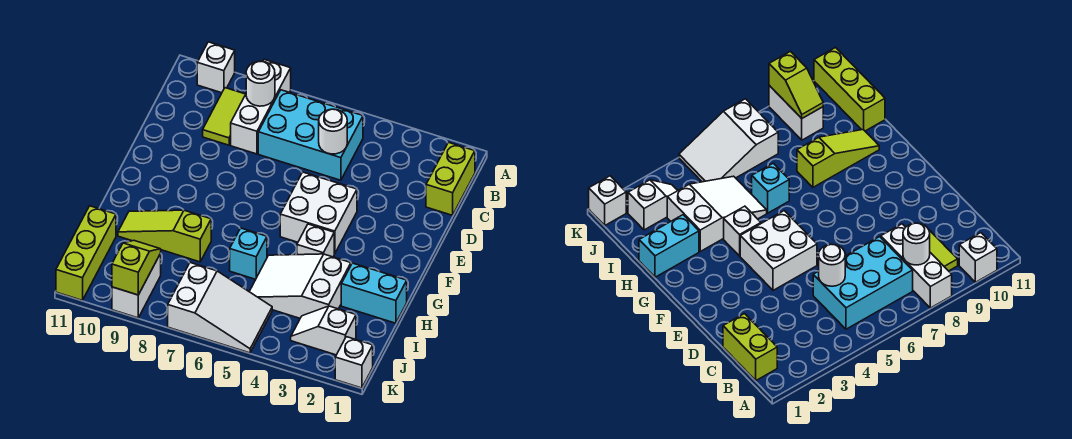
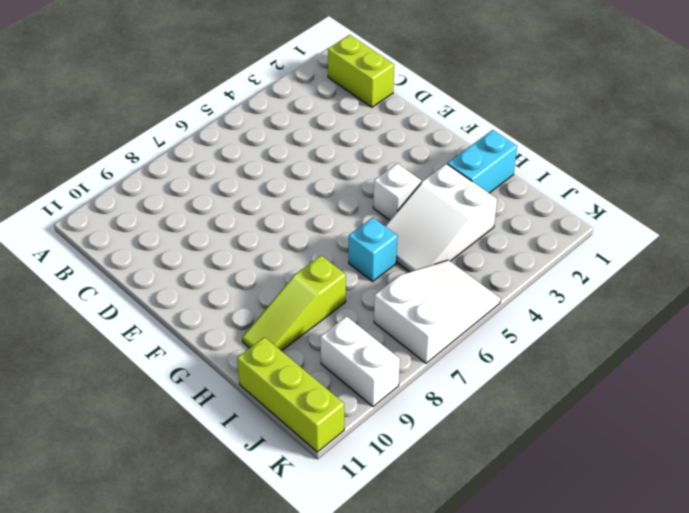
none -> white brick A8:C8 level 1
none -> white brick A10 level 1
none -> cyan brick B5:C7 level 1

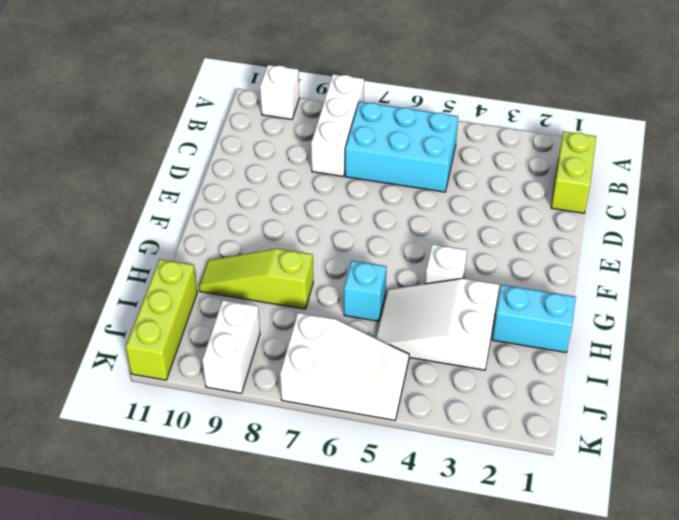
none -> lime tile B9:C9 level 1
none -> white brick E4:F5 level 1
none -> white slope J2:J3 level 1 top 2

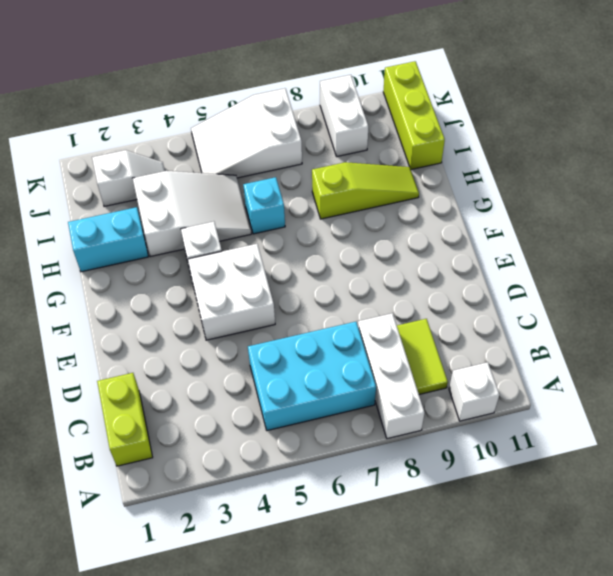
none -> white brick K1 level 1
none -> white round brick B8 level 2
none -> white round brick C5 level 2

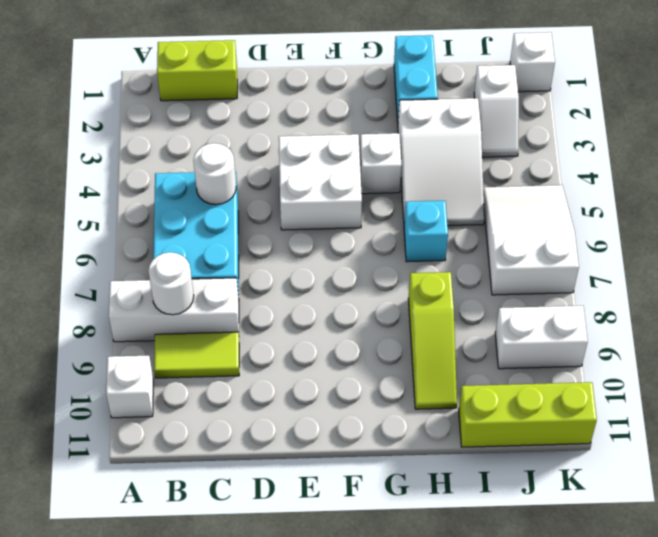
none -> lime slope J9:K9 level 2 top K

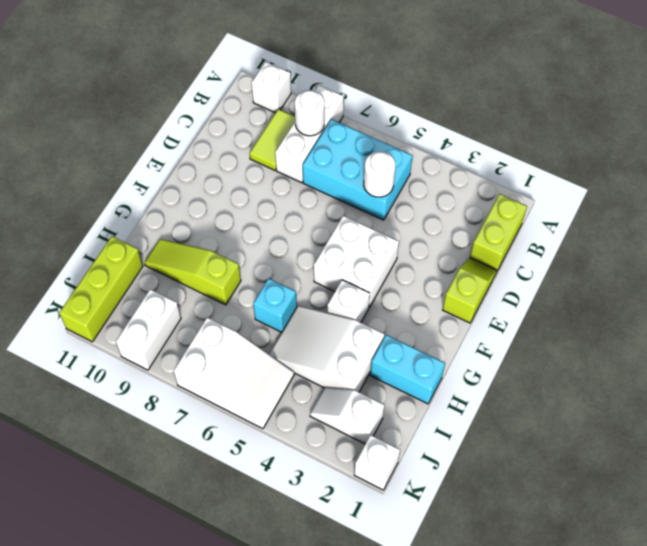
lime slope D1:E1 level 1 top E -> lime slope J9:K9 level 2 top K

